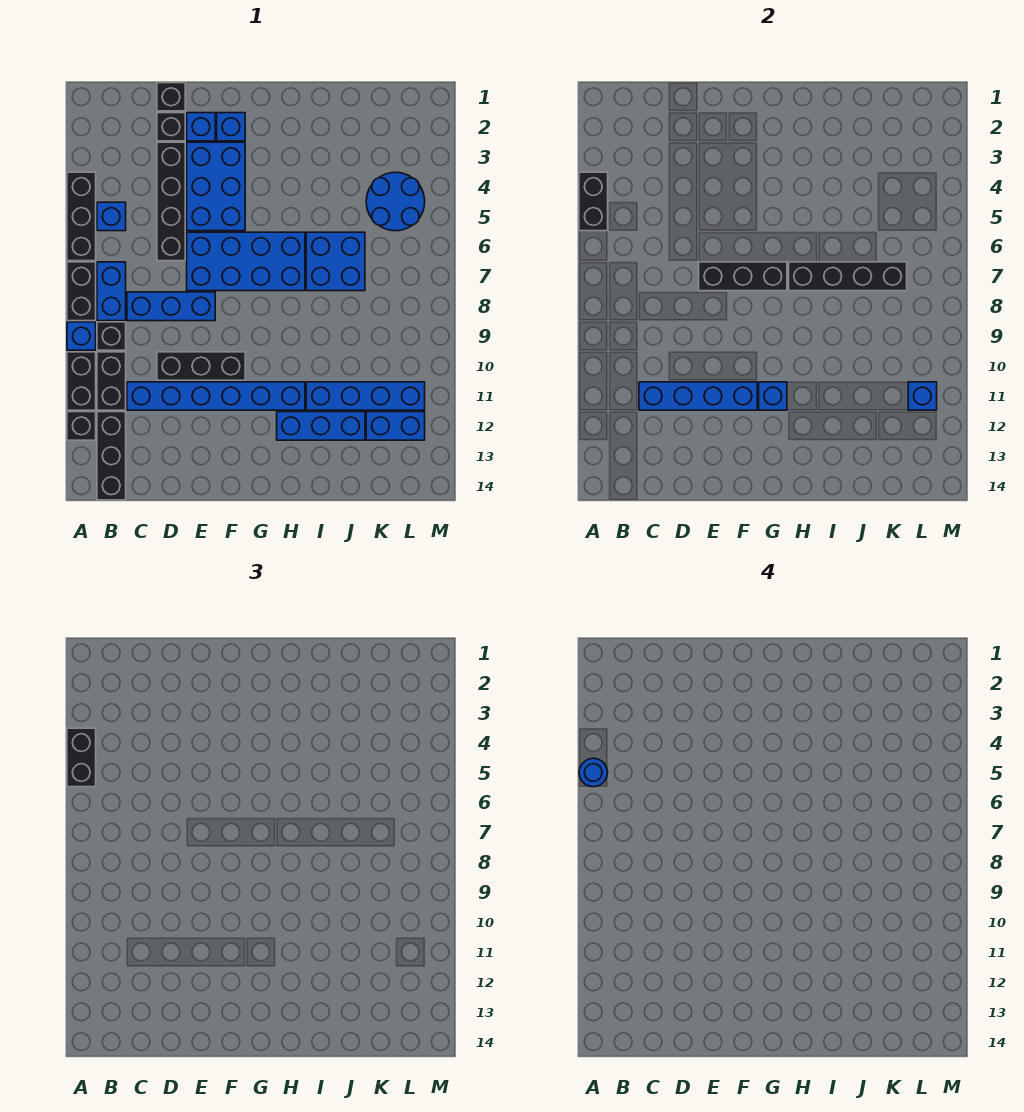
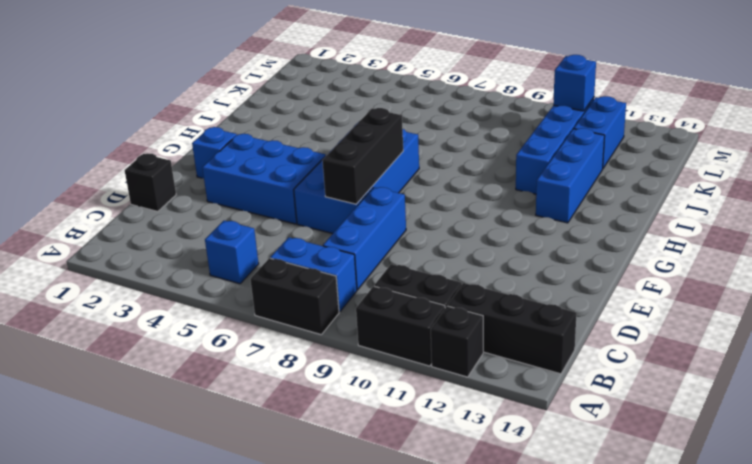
none -> black brick A4:A6 level 1
none -> blue brick A9 level 1
none -> black brick B9 level 1
none -> blue brick C11:H11 level 1

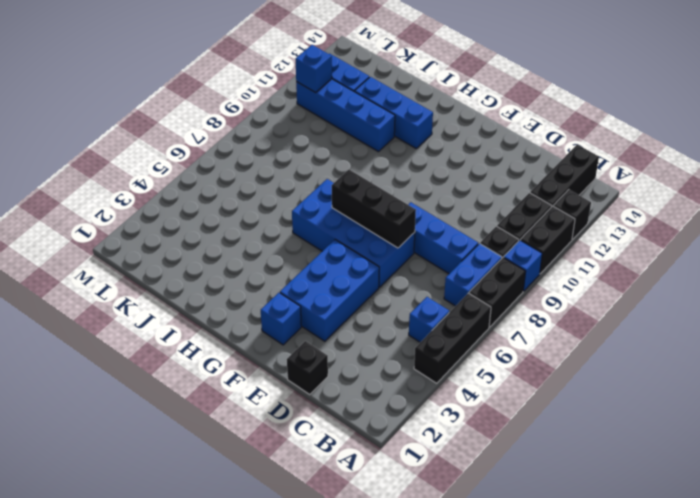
none -> blue brick C11:H11 level 1
none -> black brick D2 level 1
none -> black brick D3:D6 level 1
none -> black brick D10:F10 level 1

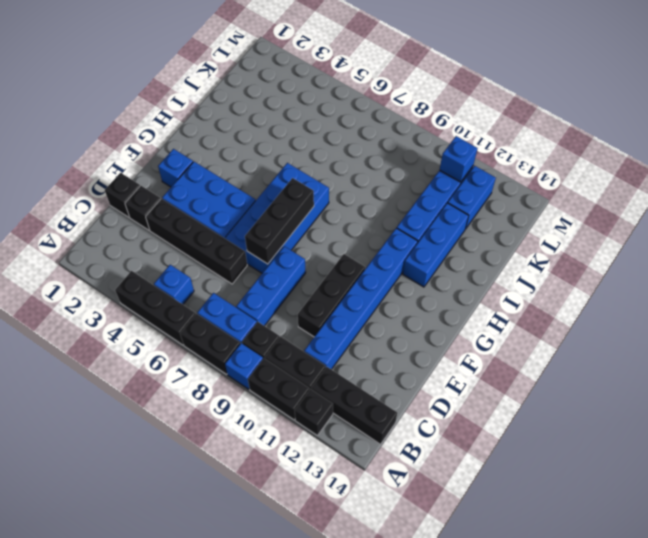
none -> blue brick E2 level 1
none -> blue brick I6:J7 level 1
none -> blue round brick K4:L5 level 1
none -> black brick A4:A5 level 2

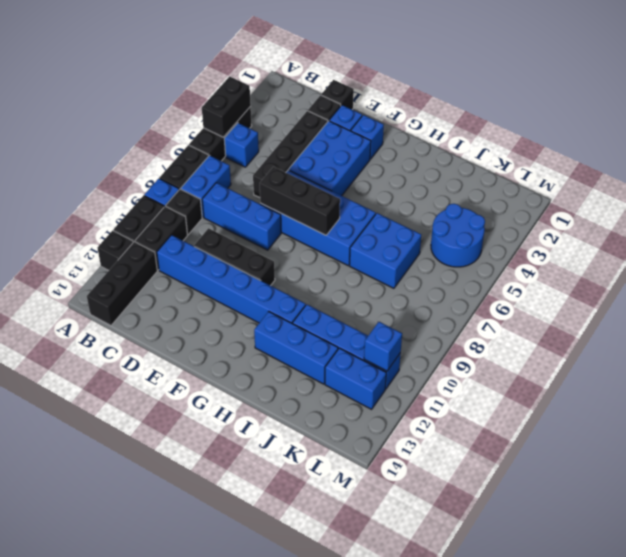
none -> blue brick C11:F11 level 2
none -> blue brick G11 level 2
none -> black brick H7:K7 level 2
none -> black brick A4:A5 level 3

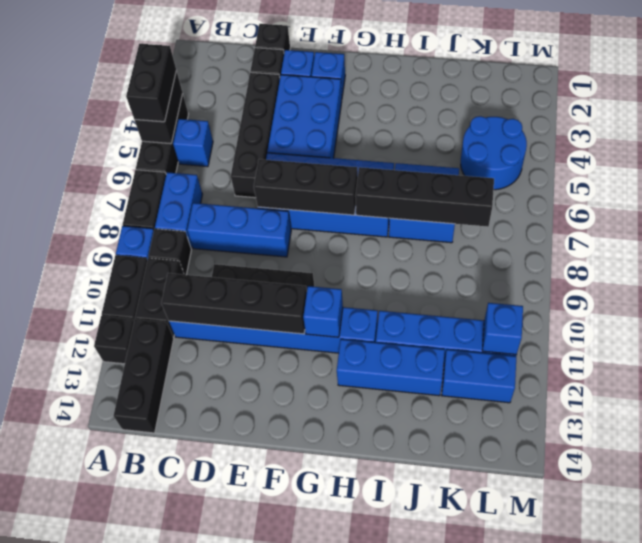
black brick C11:F11 level 2 -> blue brick C11:F11 level 2
none -> blue round brick A5 level 4

